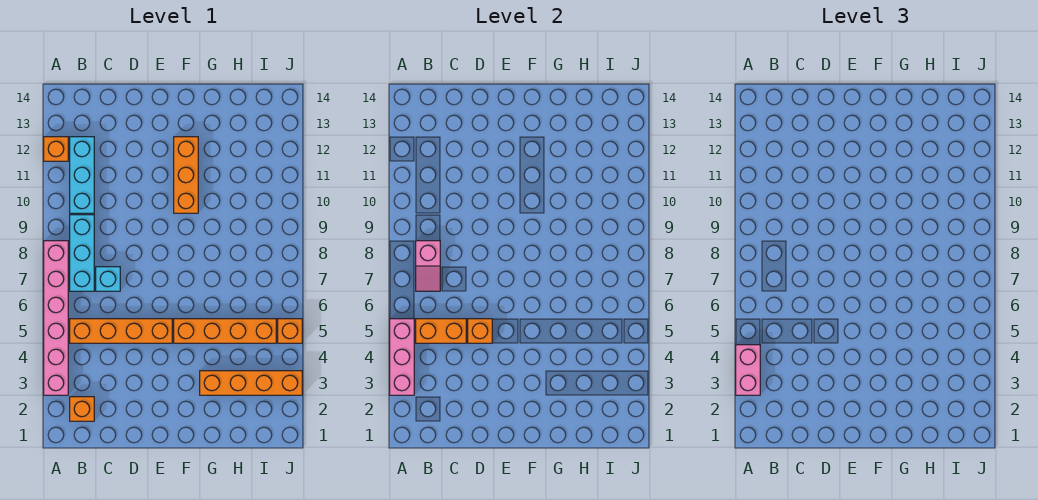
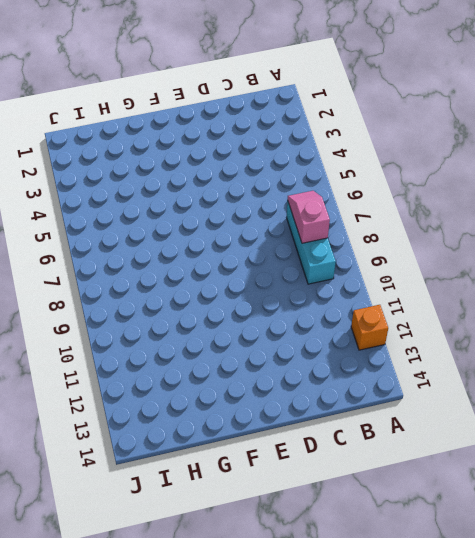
none -> pink brick A3:A8 level 1
none -> orange brick B2 level 1
none -> orange brick B5:E5 level 1

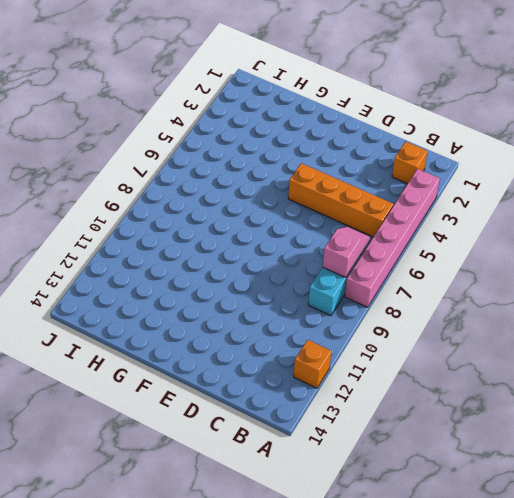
none -> cyan brick B10:B12 level 1
none -> cyan brick C7 level 1
none -> orange brick F5:I5 level 1

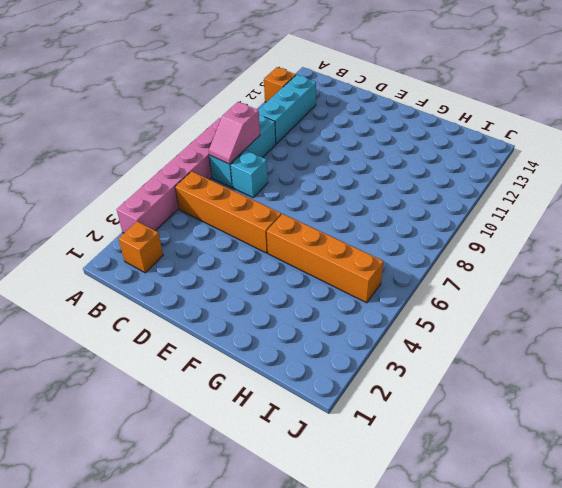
none -> orange brick F10:F12 level 1
none -> orange brick G3:J3 level 1
none -> orange brick J5 level 1

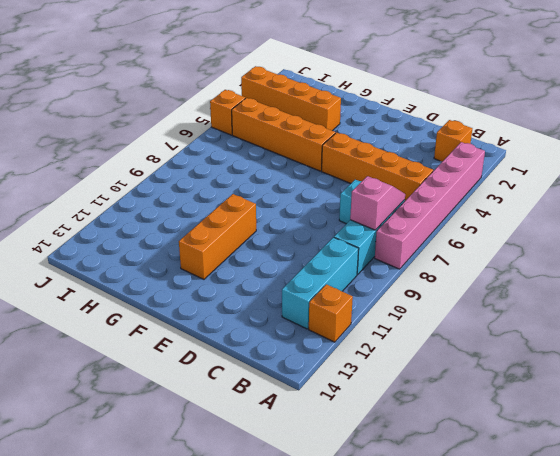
none -> pink brick A3:A5 level 2
none -> orange brick B5:C5 level 2
none -> orange brick D5 level 2

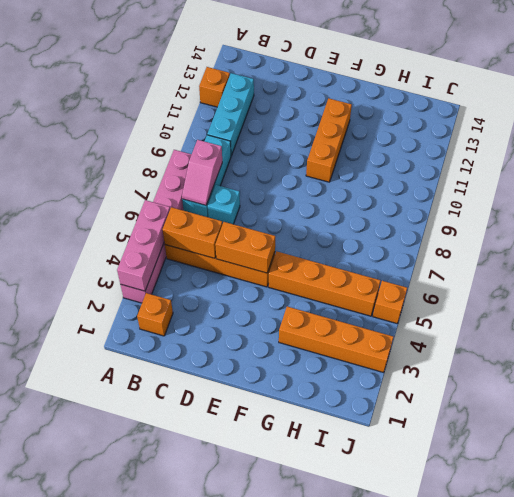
orange brick D5:E5 level 2 -> orange brick D5 level 2
none -> pink brick A3:A4 level 3

